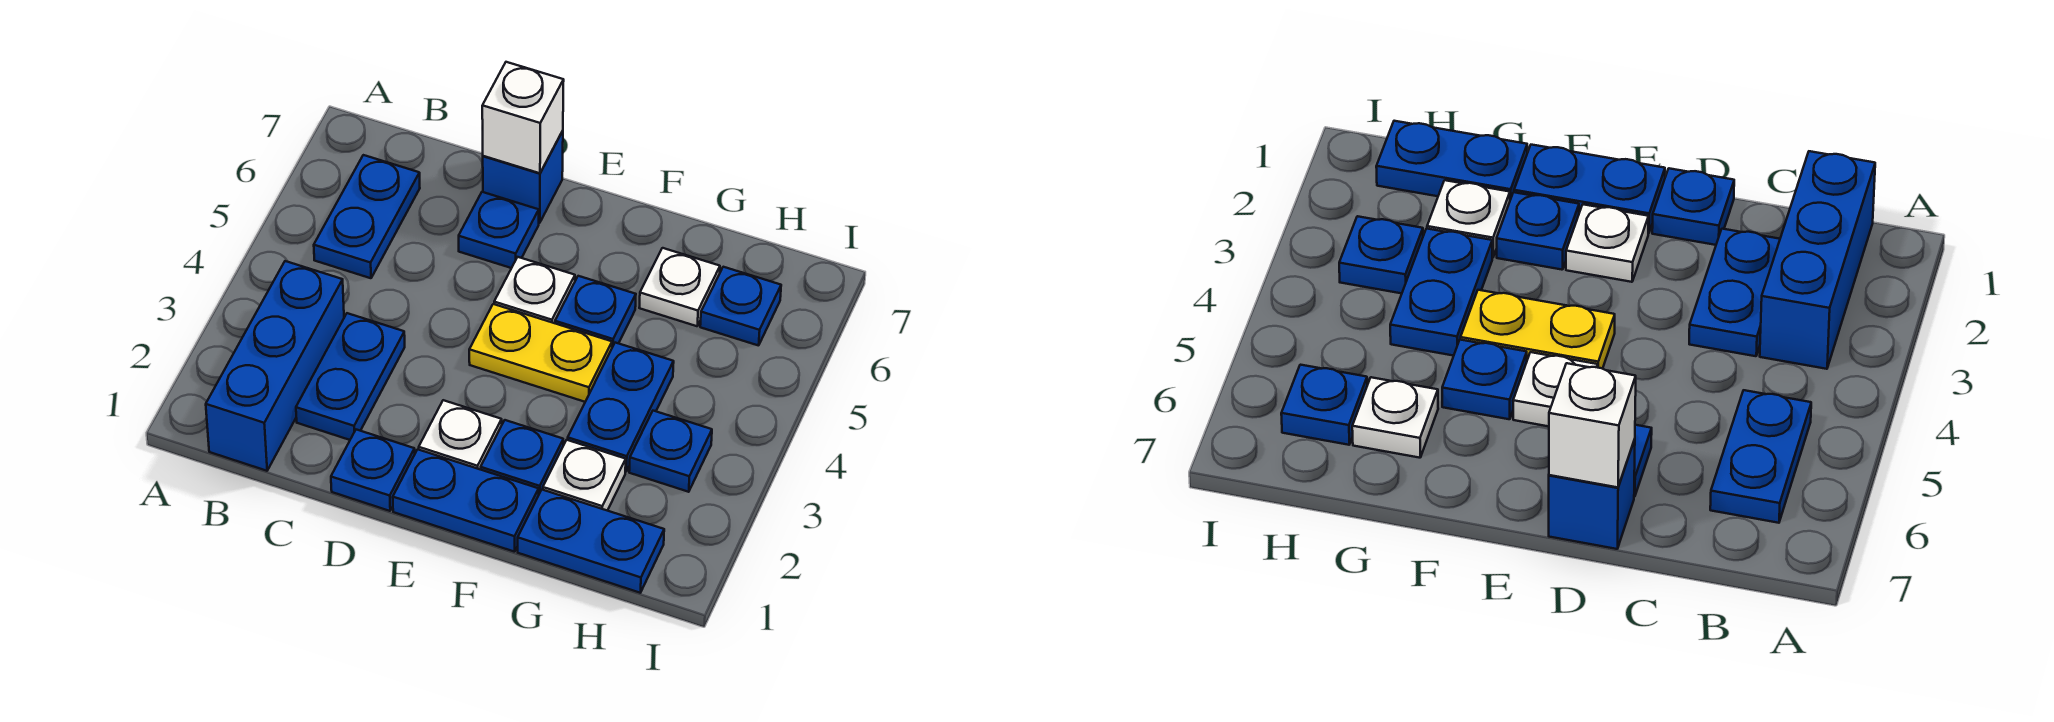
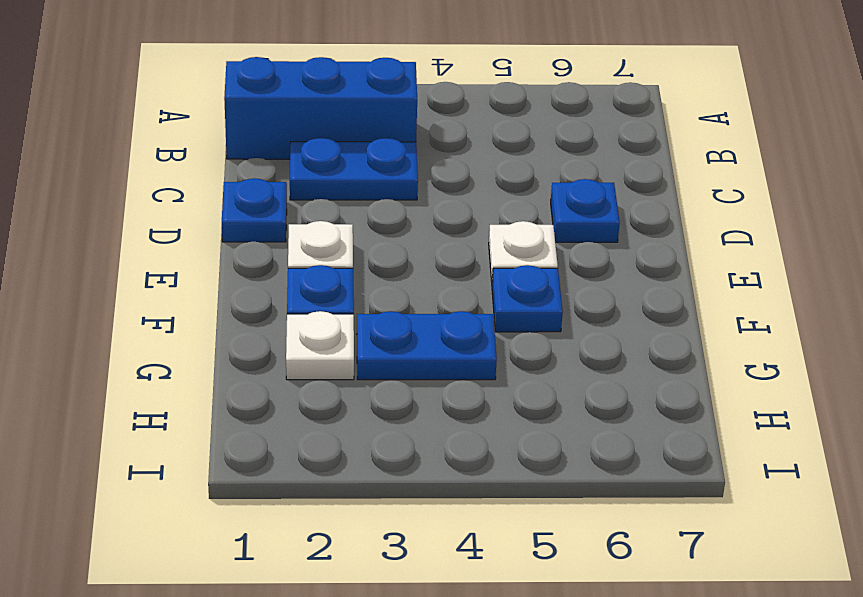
none -> blue plate B5:B6 level 1
none -> blue brick D7 level 1
none -> blue plate E1:F1 level 1

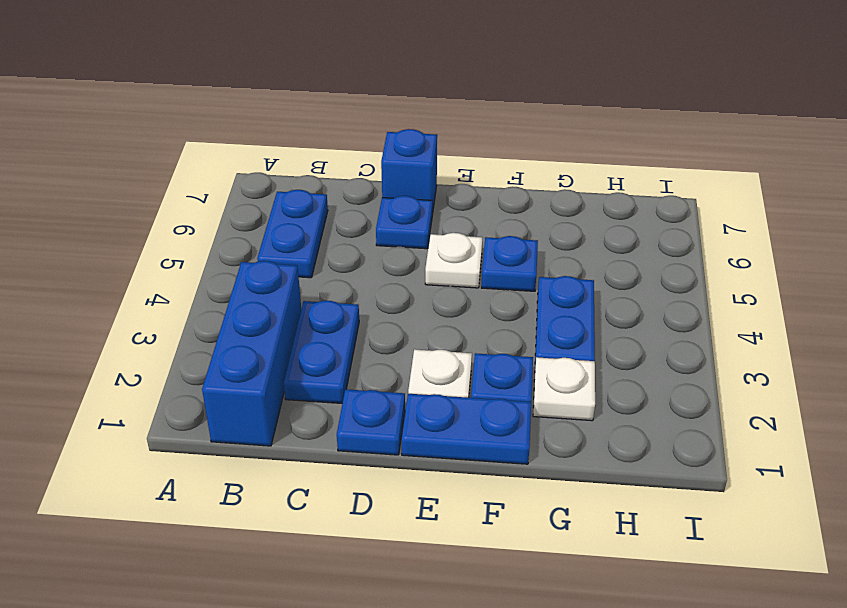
none -> yellow plate E4:F4 level 1
none -> blue plate G1:H1 level 1
none -> white plate G6 level 1

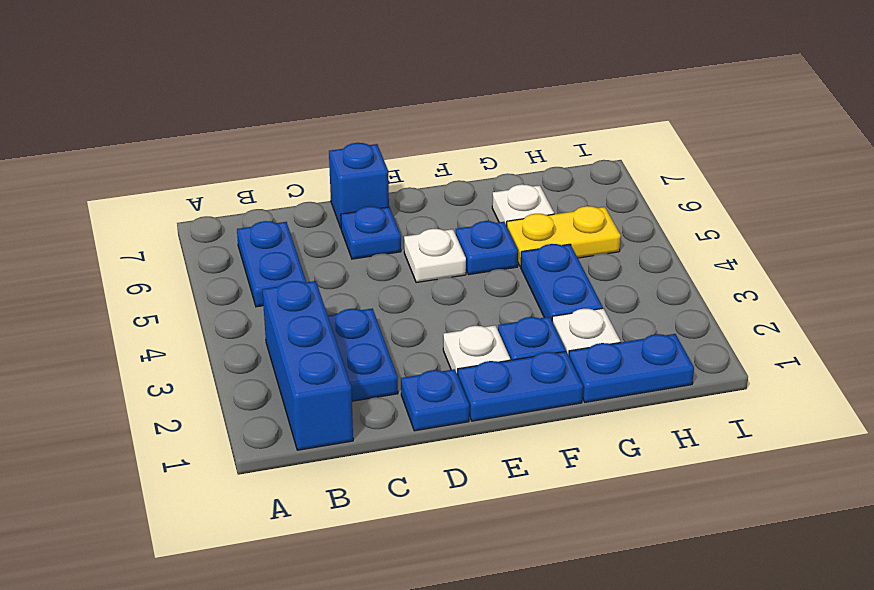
yellow plate G5:H5 level 1 -> yellow plate E4:F4 level 1
none -> blue plate H3 level 1
none -> blue plate H6 level 1
none -> white brick D7 level 2

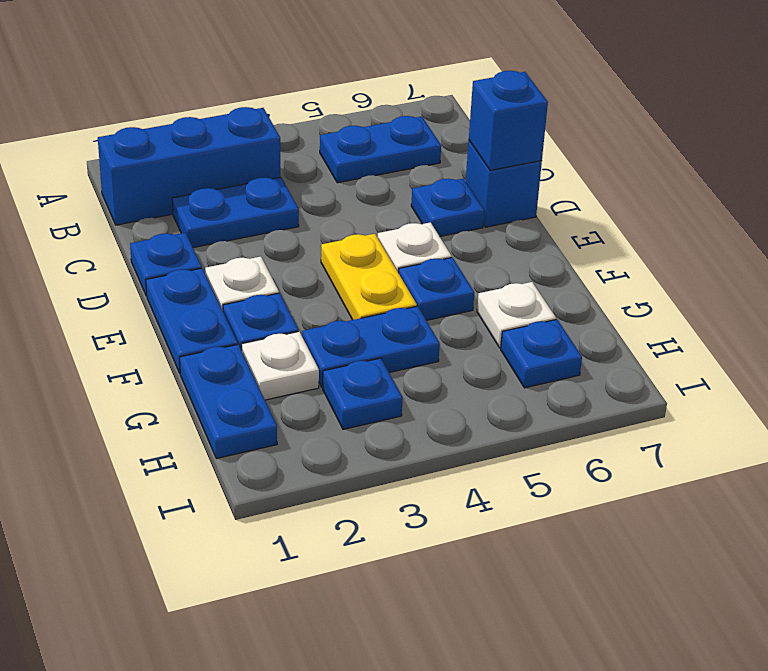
blue brick D7 level 2 -> white brick D7 level 2

